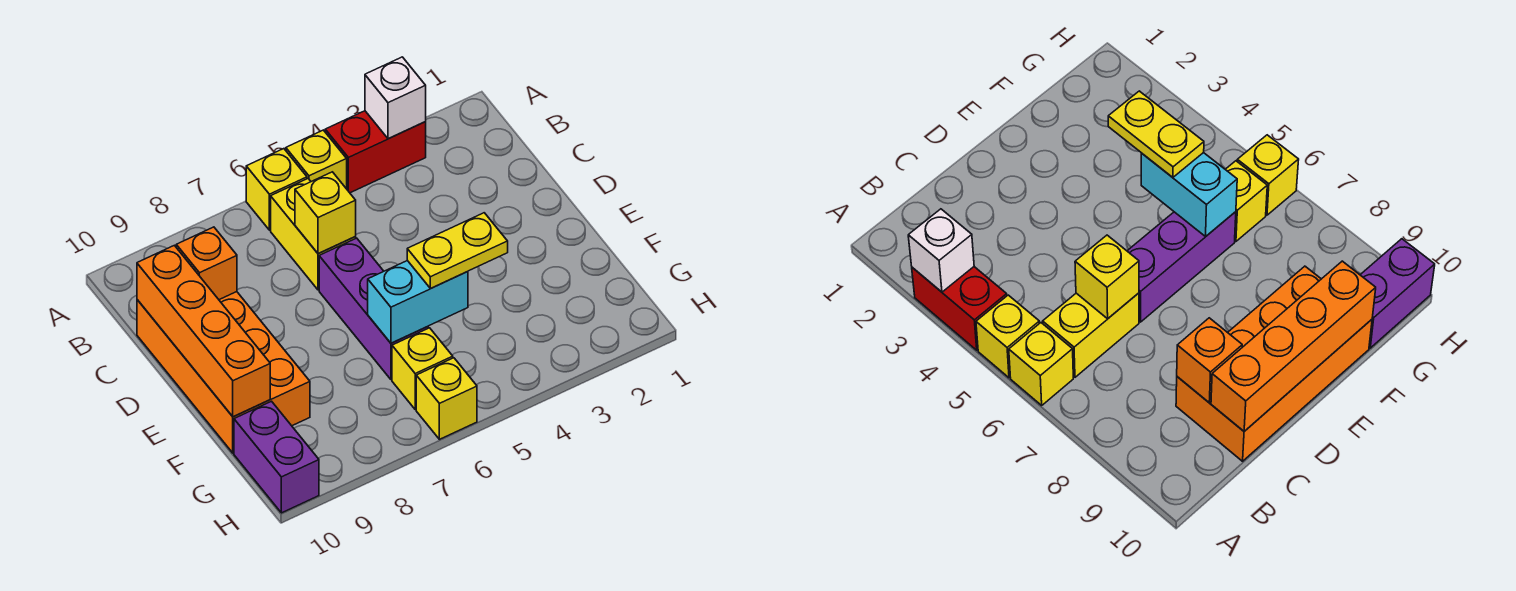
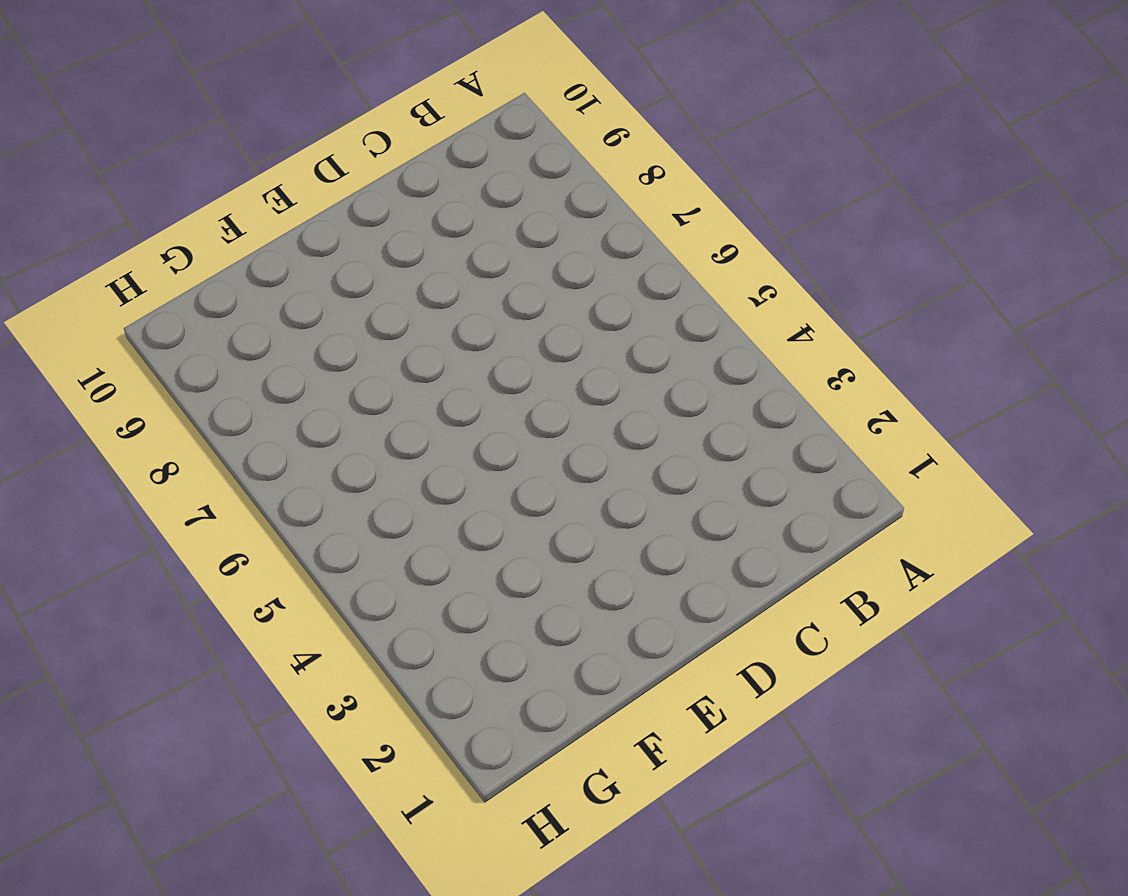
none -> red brick A3:A4 level 1
none -> yellow brick A5 level 1
none -> yellow brick A6 level 1

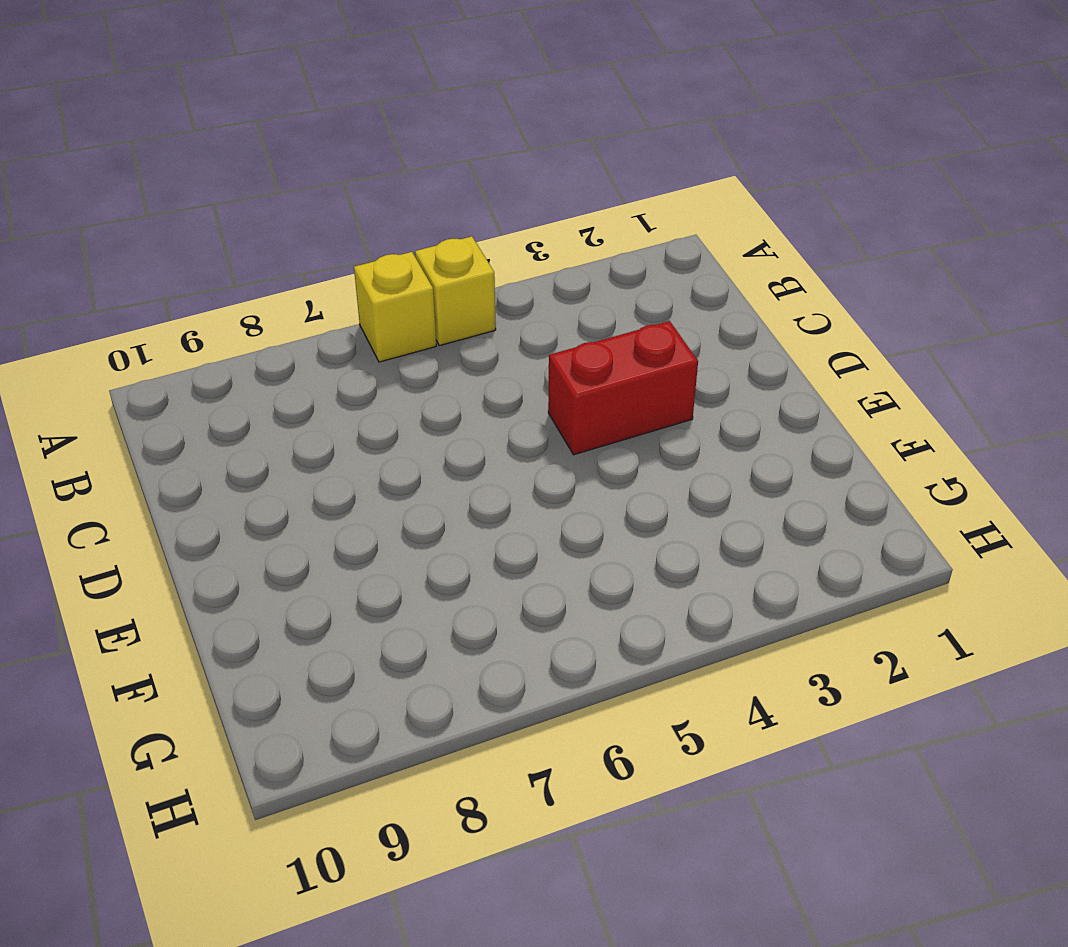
red brick D3:D4 level 1 -> red brick A3:A4 level 1
none -> yellow brick B6:C6 level 1
none -> orange brick C9:F10 level 1
none -> purple brick D6:F6 level 1

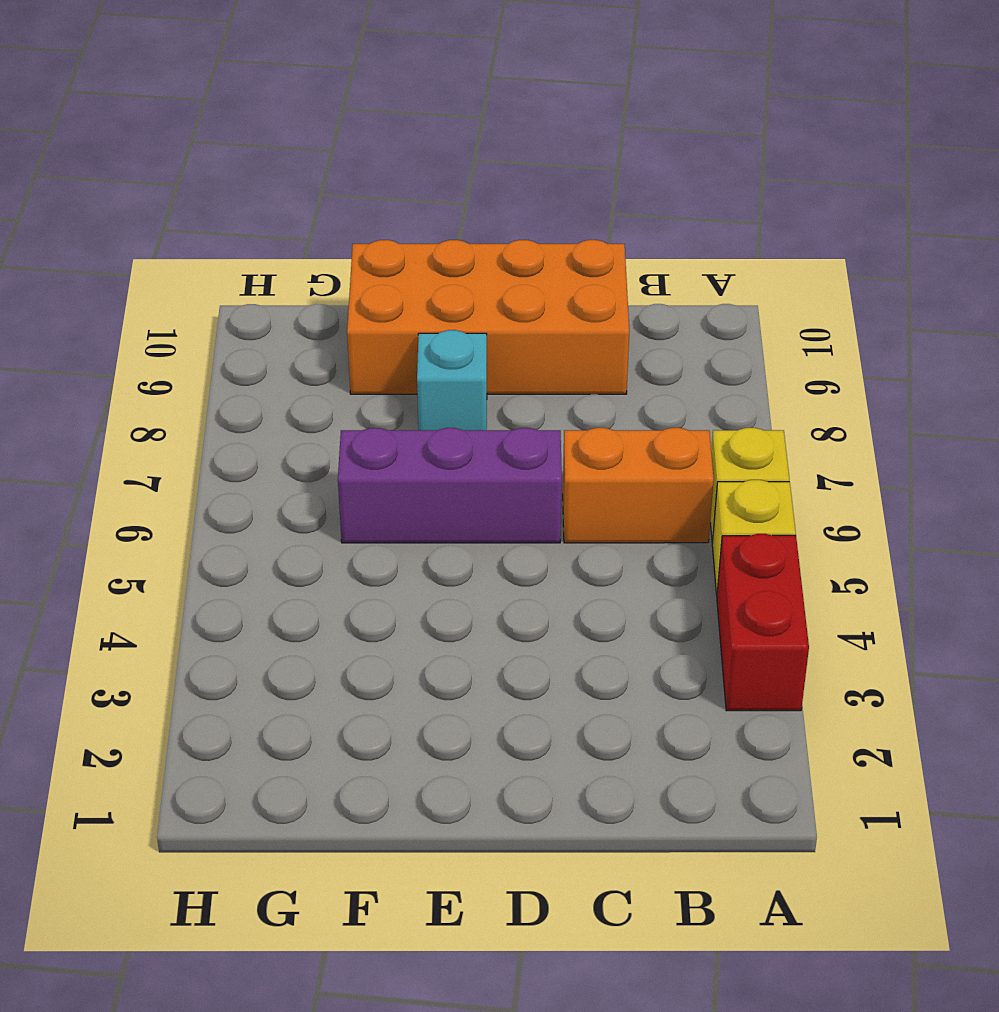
orange brick B6:C6 level 1 -> yellow brick B6:C6 level 1
cyan brick E8 level 1 -> none
none -> yellow brick G6 level 1
none -> purple brick G10:H10 level 1
none -> yellow brick H6 level 1

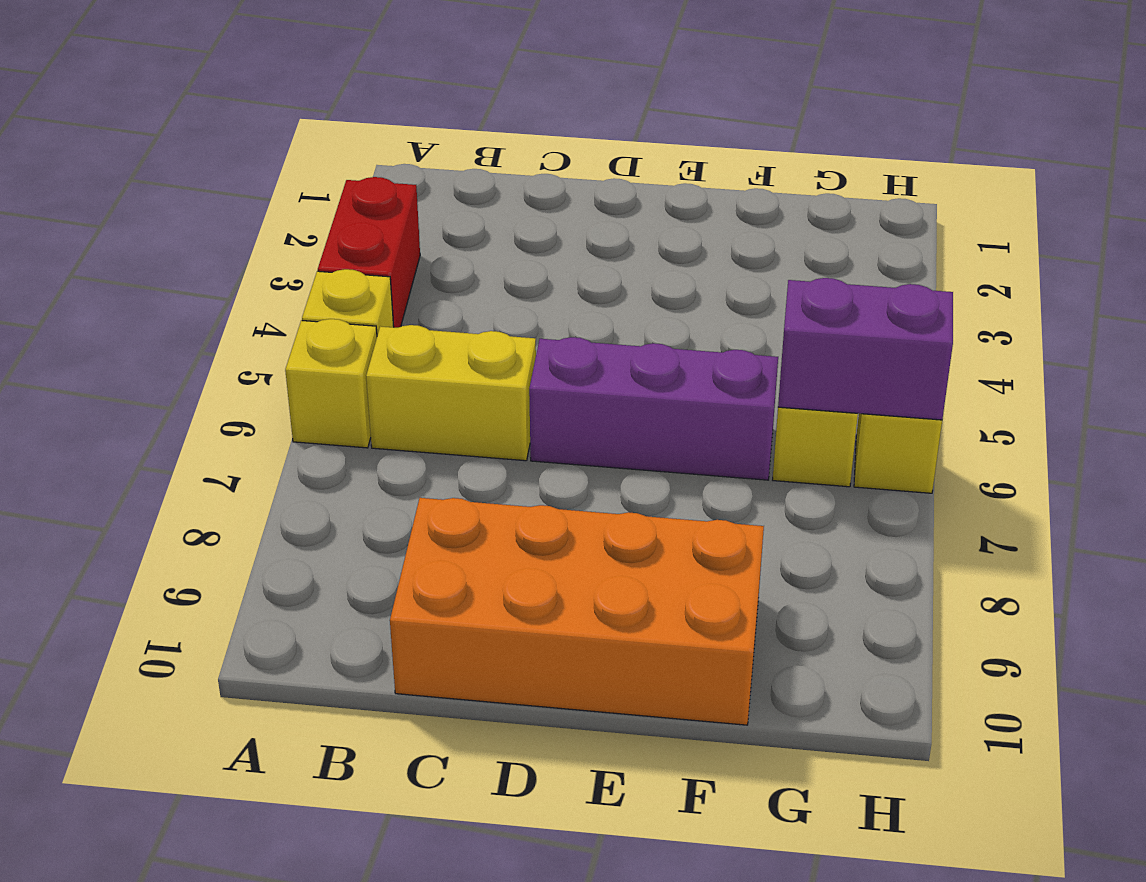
purple brick G6:H6 level 2 -> purple brick G10:H10 level 1
none -> white brick A3 level 2
none -> yellow brick C6 level 2
none -> orange brick C9 level 2

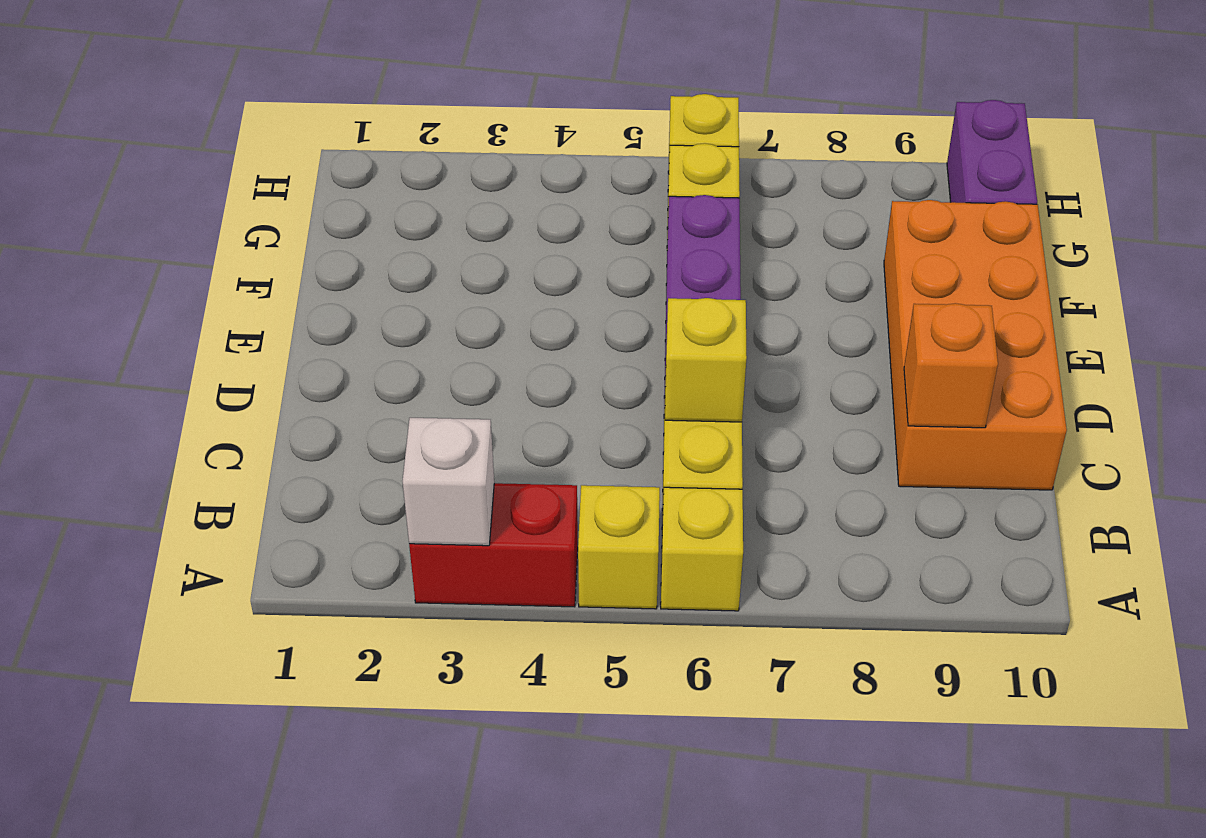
none -> orange brick C10:F10 level 2
none -> cyan brick F5:F6 level 2
none -> yellow plate F4:F5 level 3

